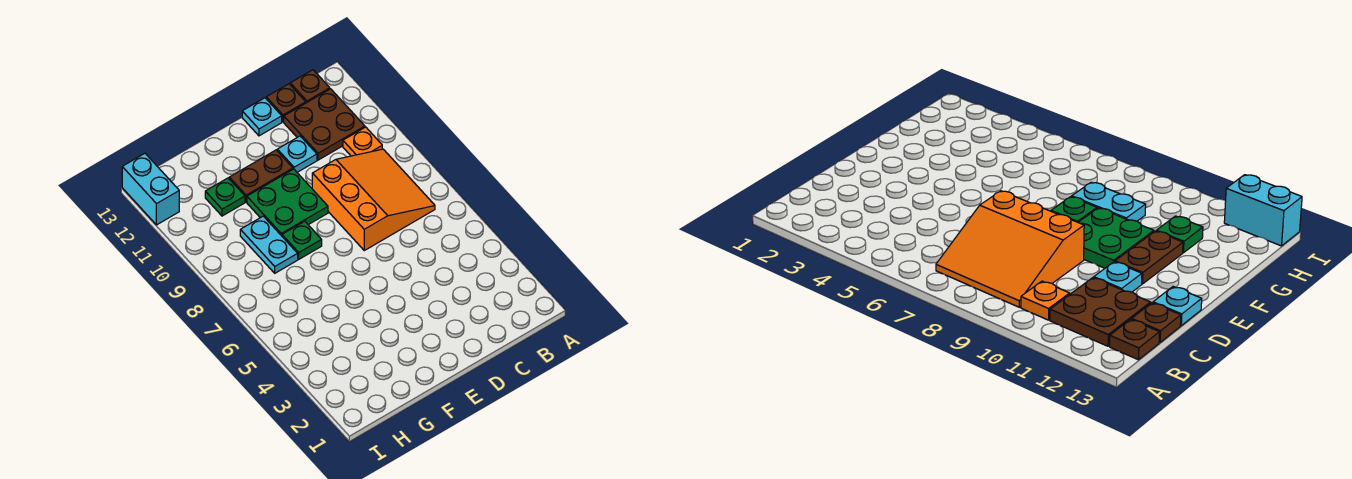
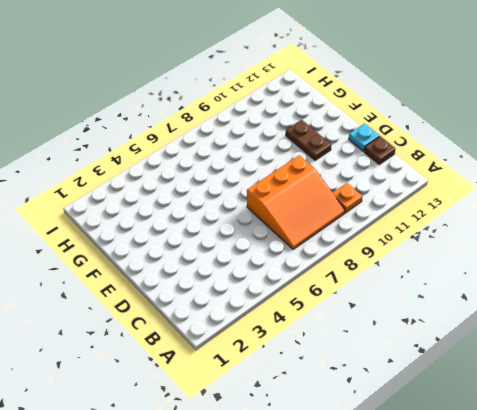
none -> brown plate B11:C12 level 1
none -> brown plate B13 level 1
none -> cyan plate D11 level 1

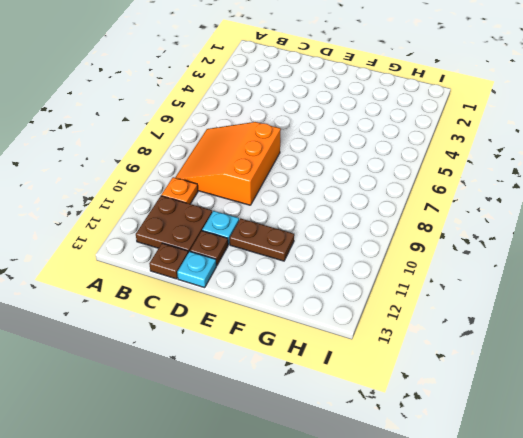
brown plate D12 level 1 -> brown plate B13 level 1
none -> green plate E9:F10 level 1
none -> green plate F8 level 1
none -> cyan plate G8:G9 level 1

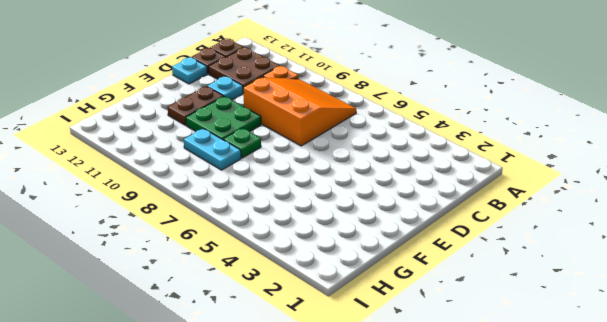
none -> green plate G11 level 1
none -> cyan brick I12:I13 level 1

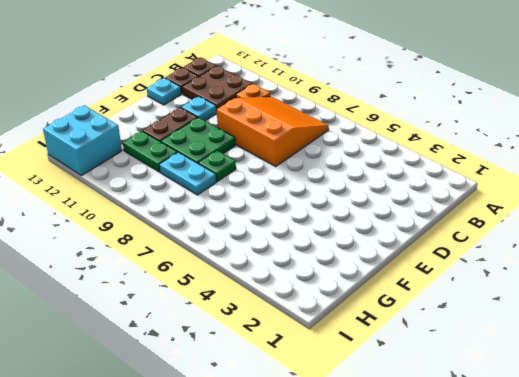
green plate G10:G11 level 1 -> green plate G11 level 1
cyan brick H12:I13 level 1 -> cyan brick I12:I13 level 1

